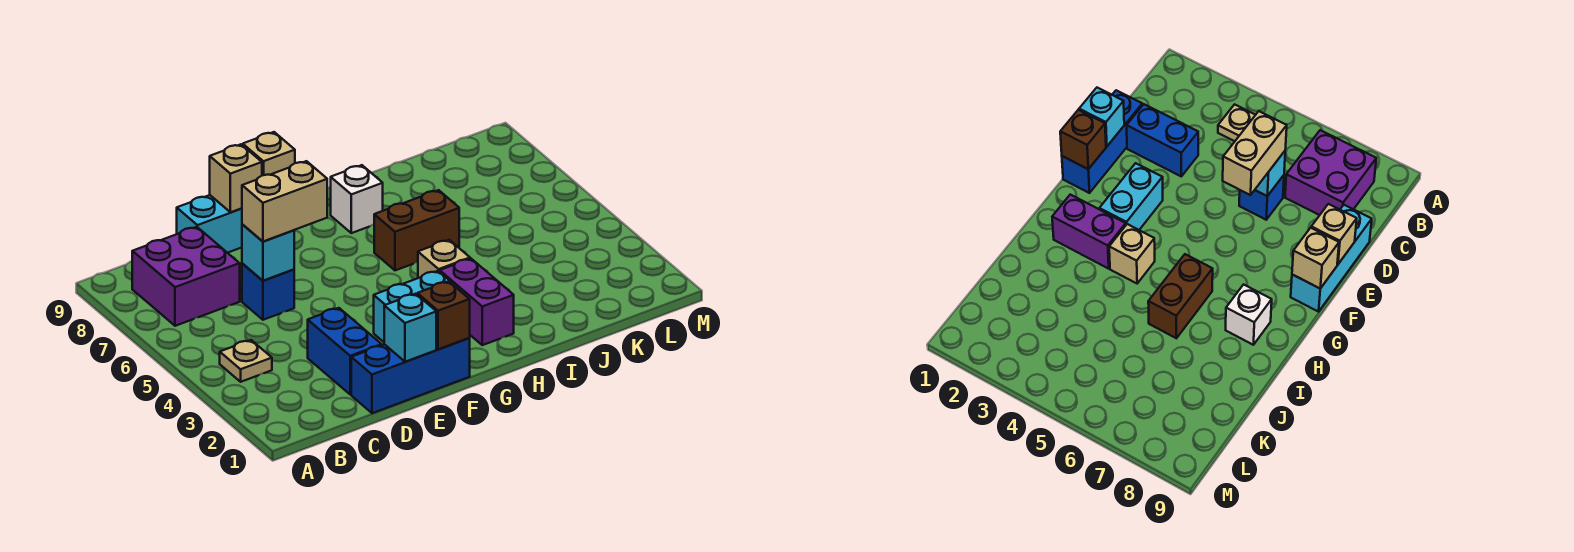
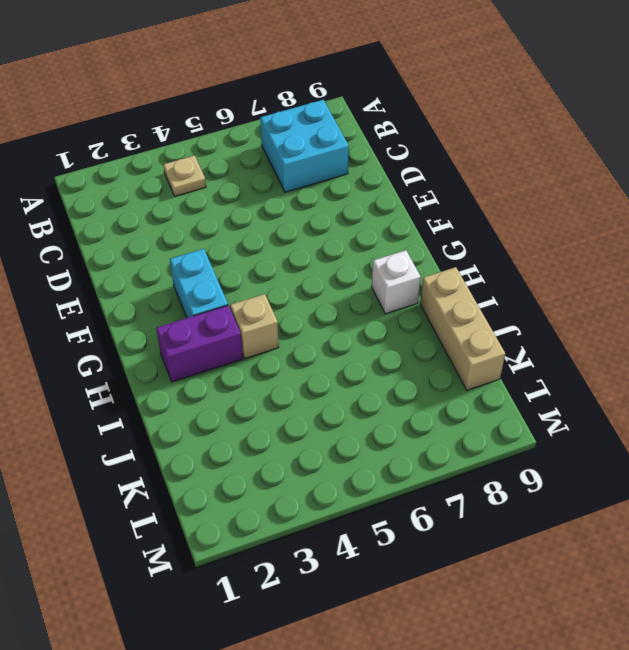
cyan brick B7:C8 level 1 -> purple brick B7:C8 level 1
tan brick I9:K9 level 1 -> none
none -> blue brick D1:F1 level 1
none -> blue brick D2:D3 level 1
none -> blue brick D6 level 1

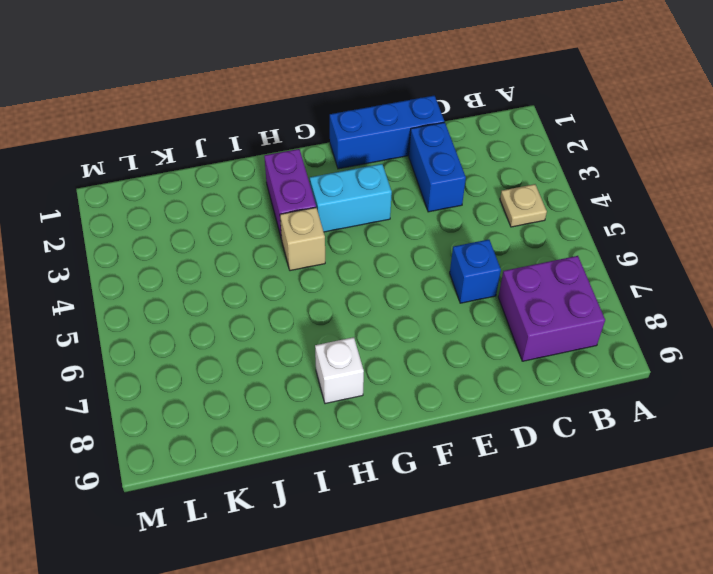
none -> cyan brick D9:F9 level 1
none -> brown brick H6:I6 level 1
none -> cyan brick D6 level 2

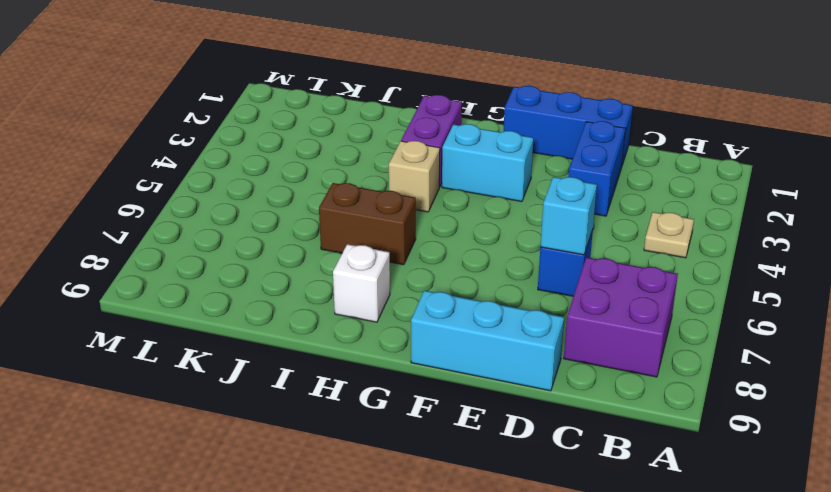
none -> cyan brick E1 level 2
none -> tan brick E9 level 2
none -> brown brick F1 level 2

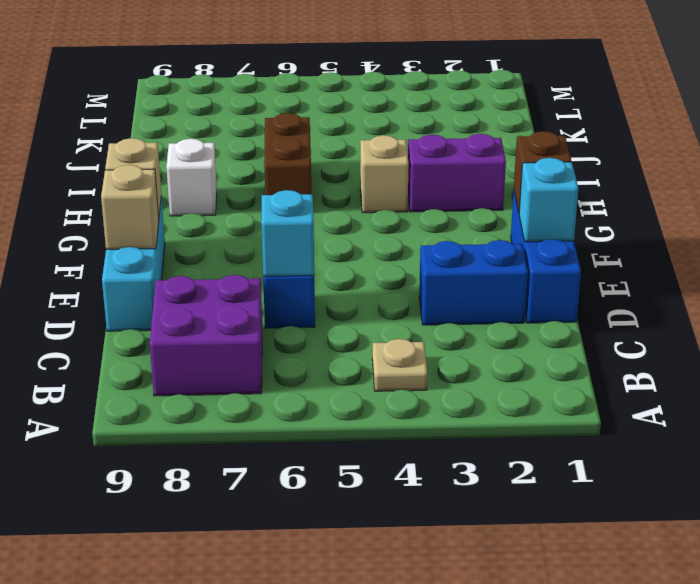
none -> cyan brick F3:G3 level 1
none -> tan brick D6:E6 level 3

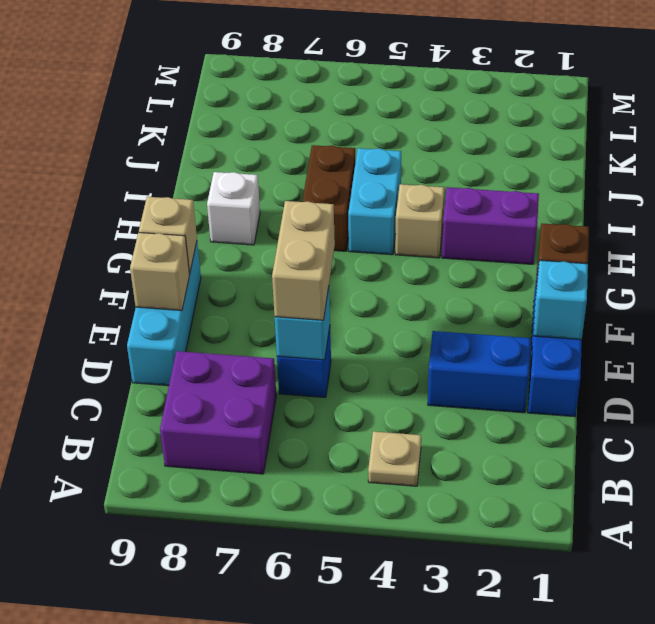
cyan brick H5:I5 level 1 -> cyan brick F3:G3 level 1

